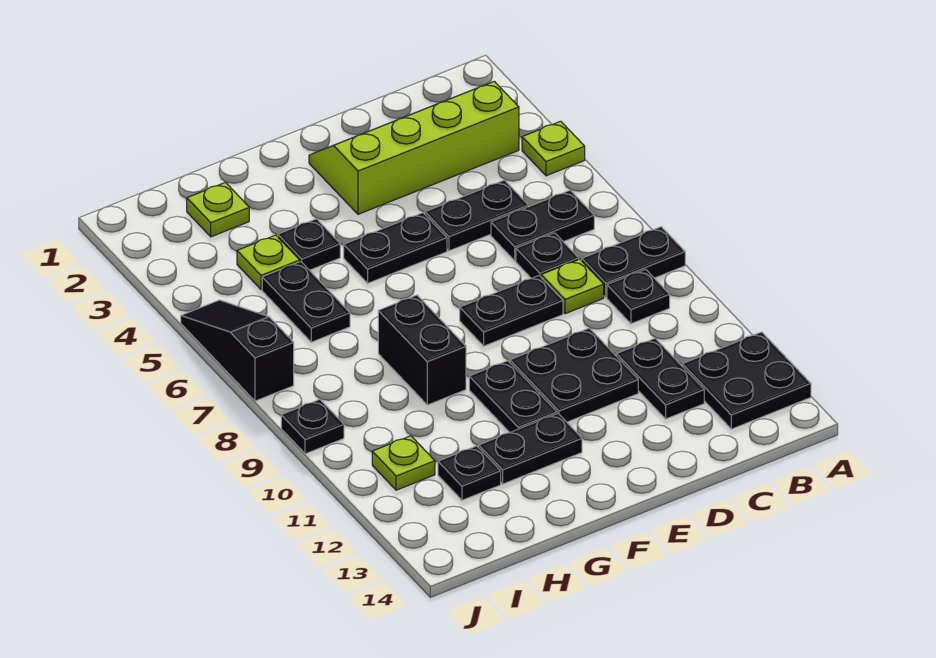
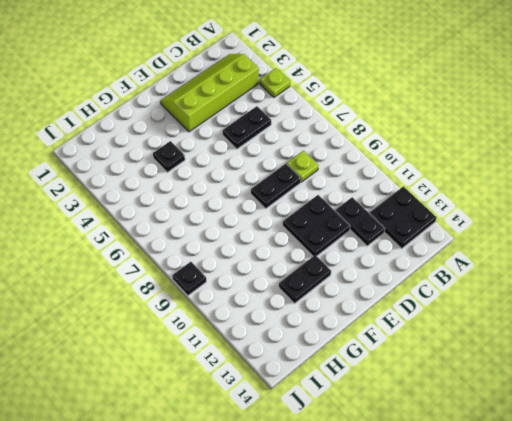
none -> black plate A8:B8 level 1
none -> black plate B6:C6 level 1
none -> black plate B9 level 1

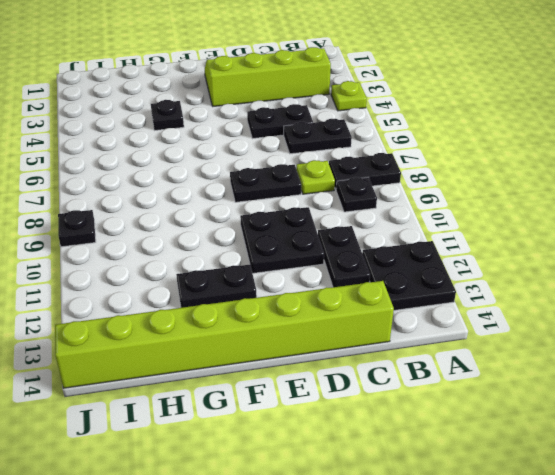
lime brick C14:J14 level 1 -> none
none -> black plate C7 level 1
none -> black plate E5:F5 level 1
none -> black plate F10:F11 level 1

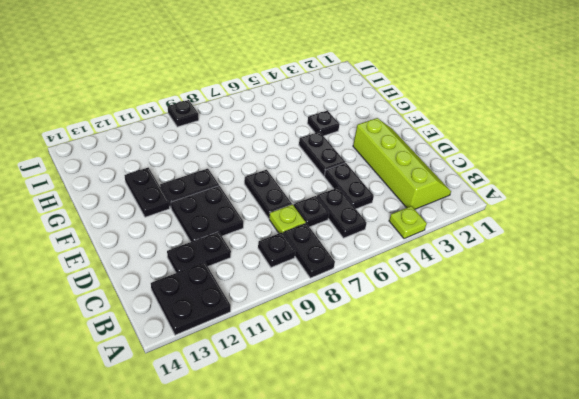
none -> black brick G8:G9 level 1
none -> lime plate H2 level 1
none -> lime plate H4 level 1

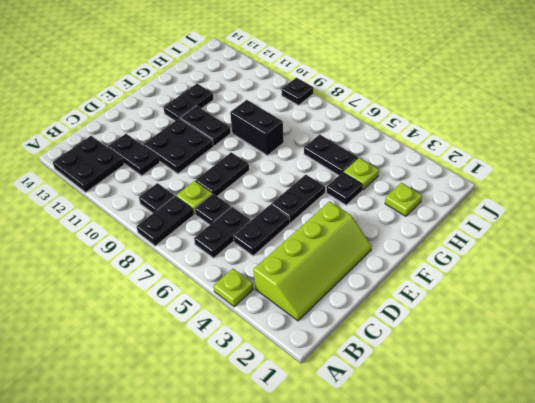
none -> black plate H12 level 1
none -> lime plate I11 level 1
none -> black slope J5:J7 level 1 top 7

